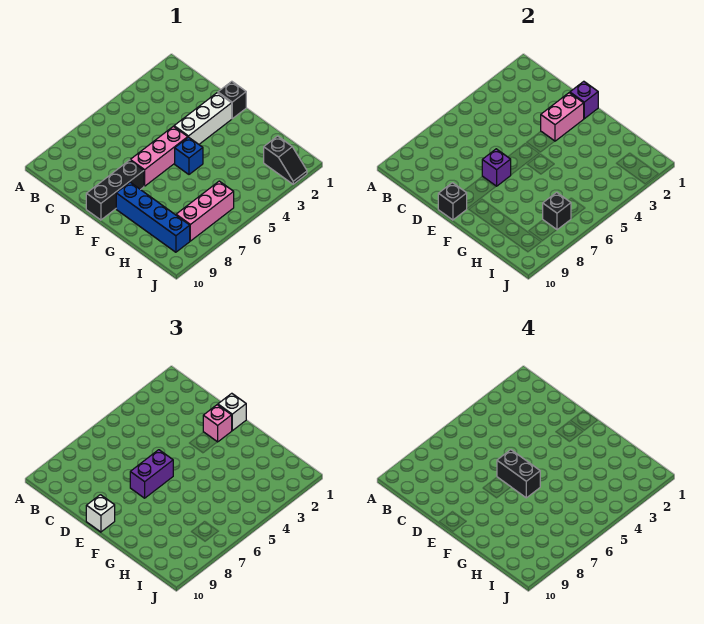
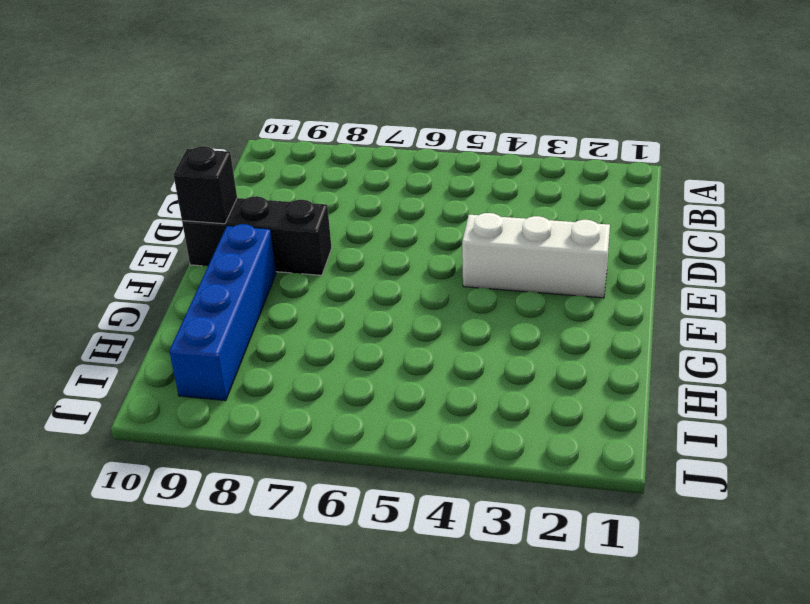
none -> black brick E1 level 1
none -> pink brick E5:E7 level 1
none -> blue brick F5 level 1

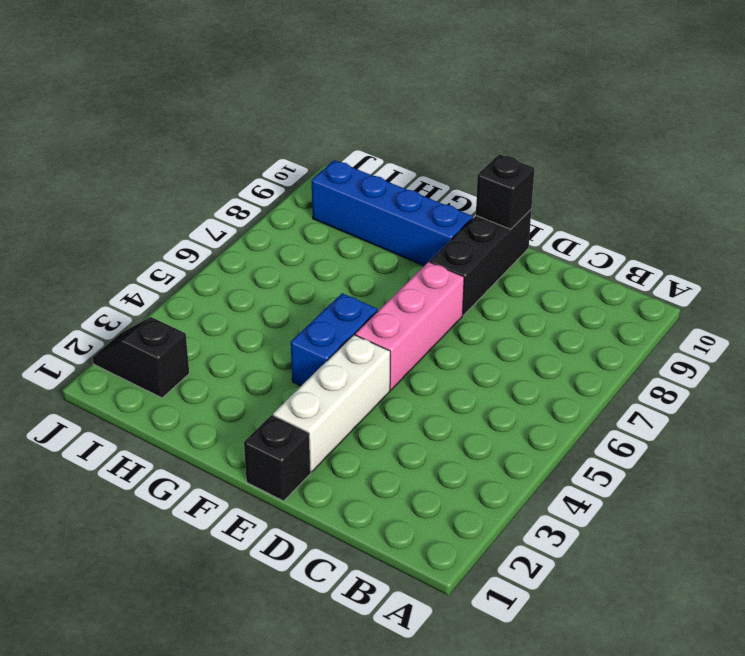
blue brick F4:F5 level 1 -> blue brick F5 level 1
none -> pink brick I6:I8 level 1
none -> purple brick E1 level 2
none -> pink brick E2:E3 level 2

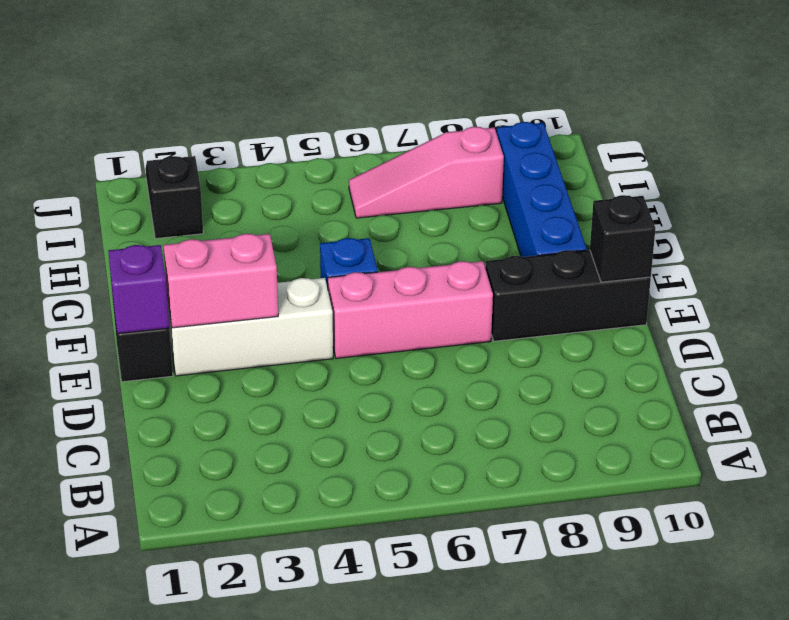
pink slope I6:I8 level 1 top 8 -> pink brick I6:I8 level 1
none -> purple brick E7 level 2
none -> black brick I7 level 2
none -> white brick E1 level 3

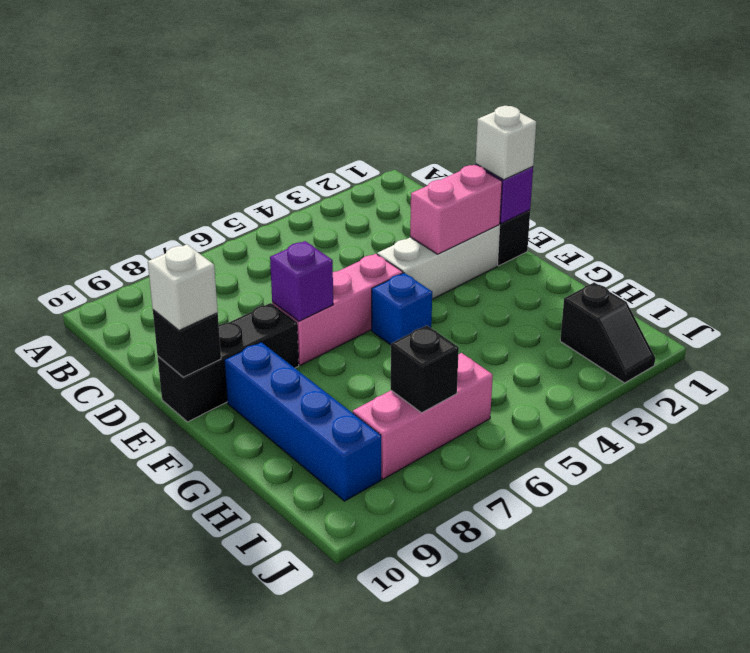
none -> pink brick E2 level 3
none -> purple brick E6:E7 level 3
none -> black brick E6:F6 level 4

